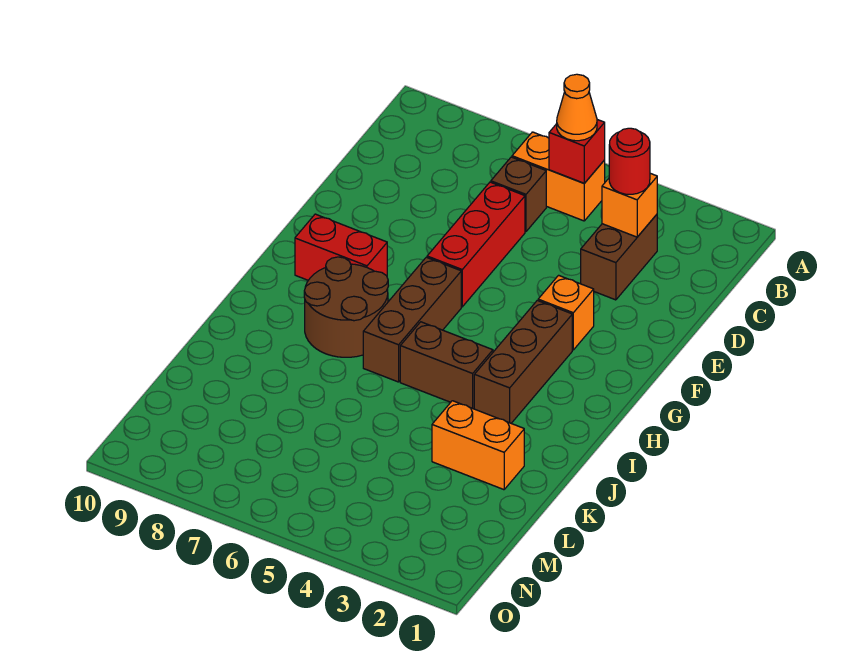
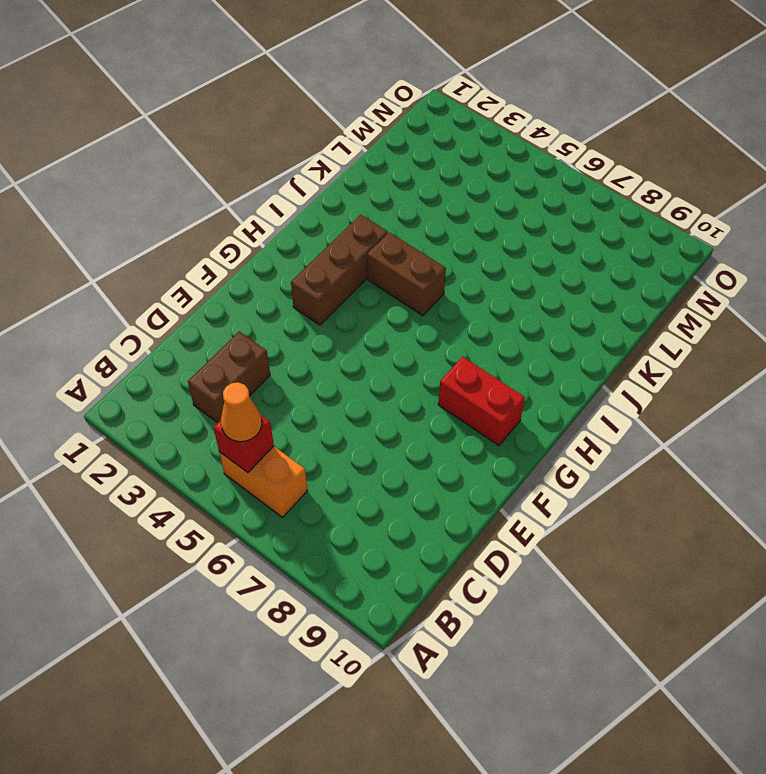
none -> brown brick C6 level 1
none -> red brick D6:F6 level 1
none -> orange brick F3 level 1

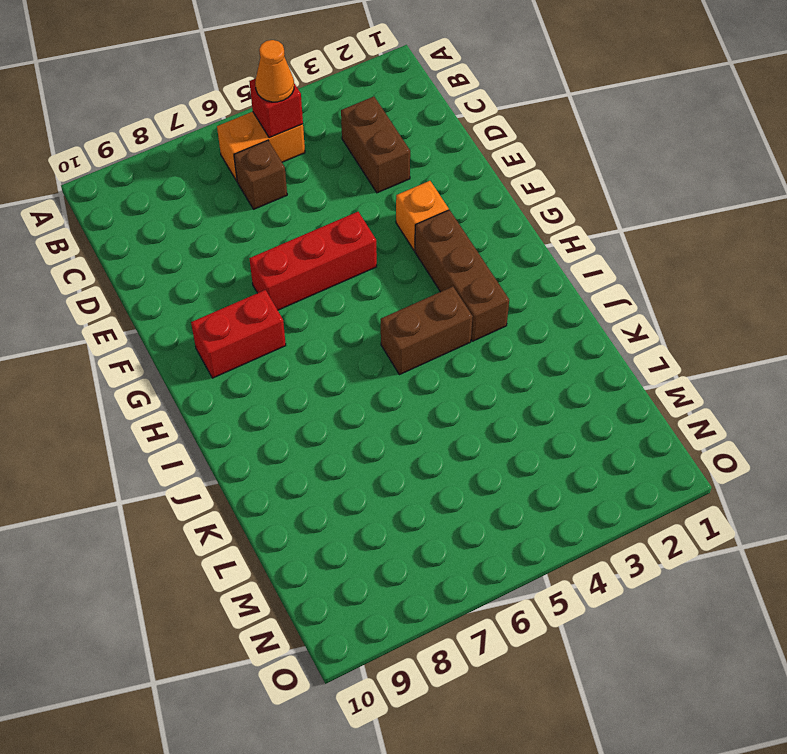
red brick F5:F7 level 1 -> red brick D6:F6 level 1
none -> brown brick G6:I6 level 1
none -> brown round brick H7:I8 level 1
none -> orange brick K2:K3 level 1

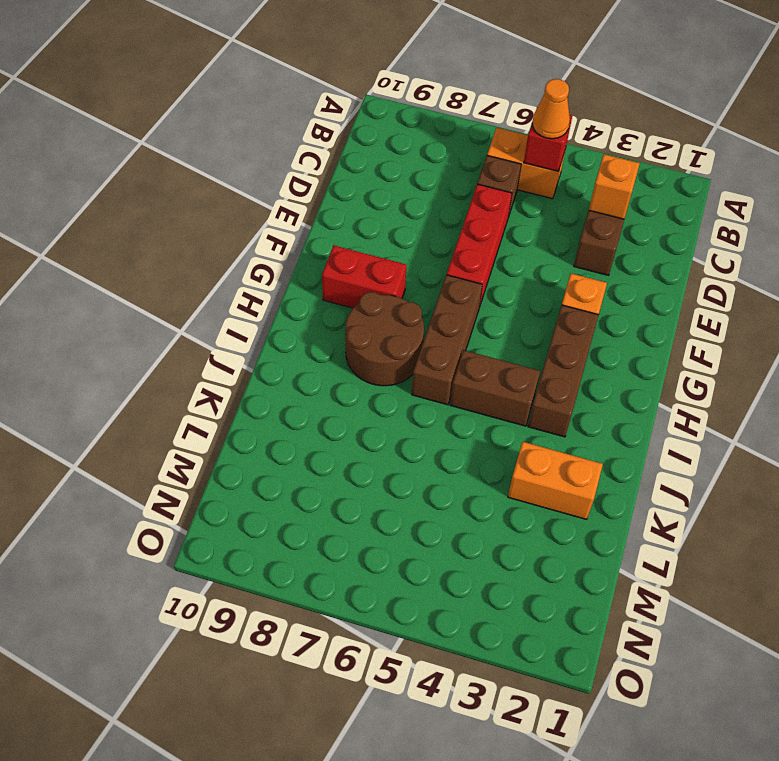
none -> red round brick C3 level 3

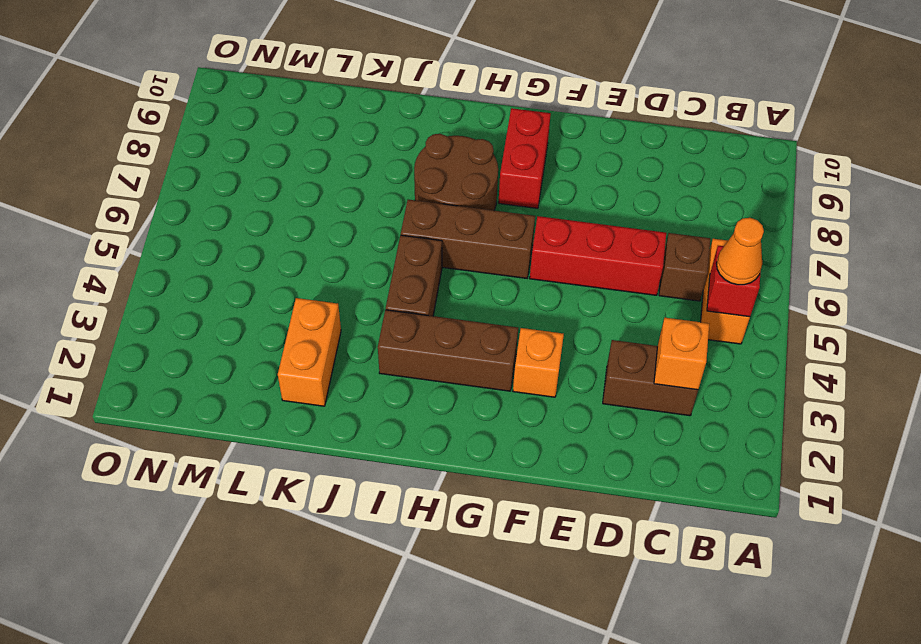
none -> red round brick C3 level 3

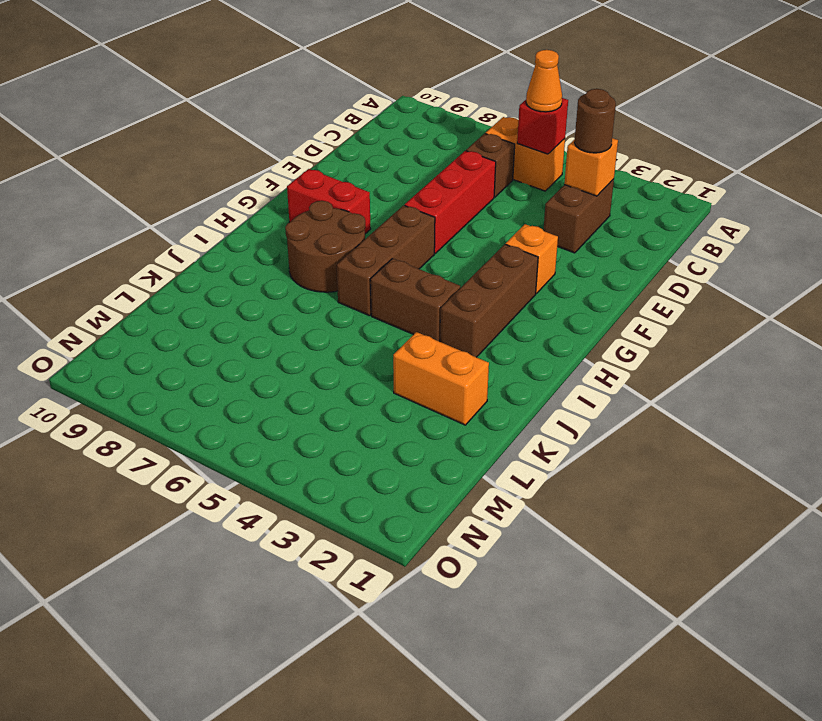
brown round brick C3 level 3 -> red round brick C3 level 3

